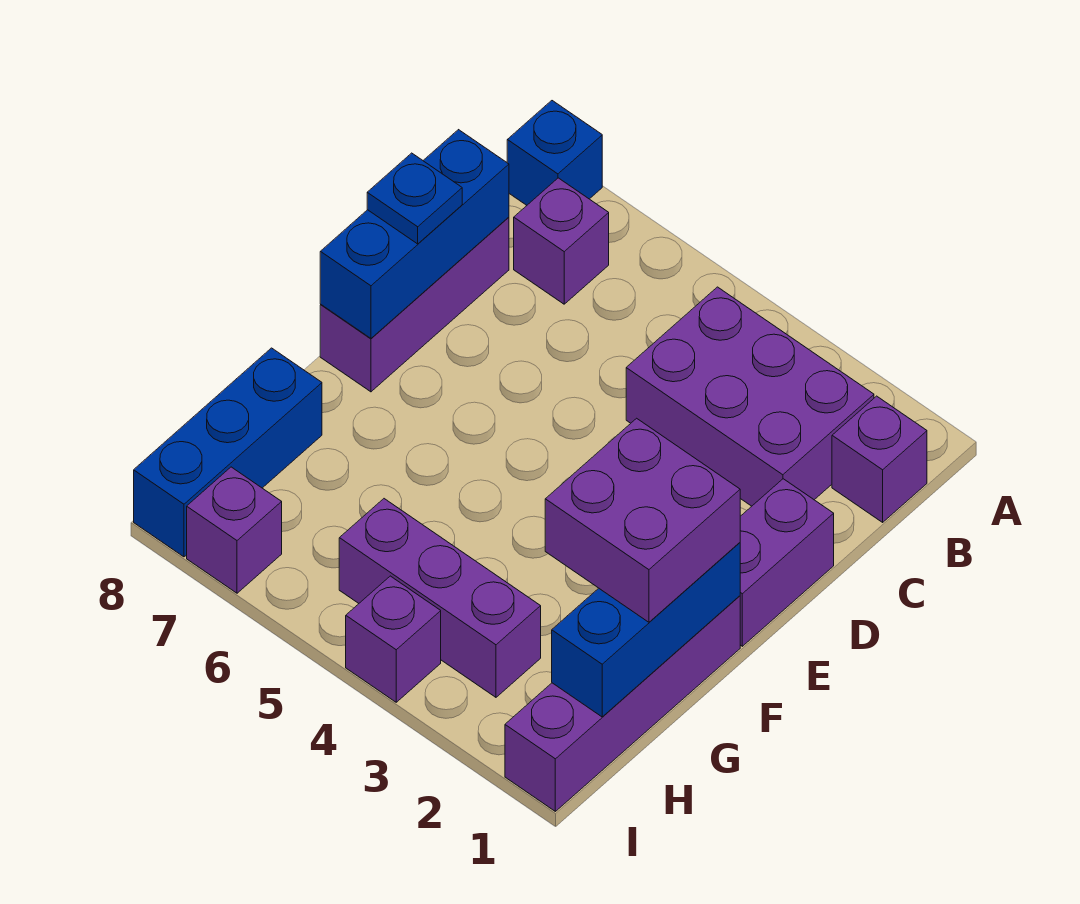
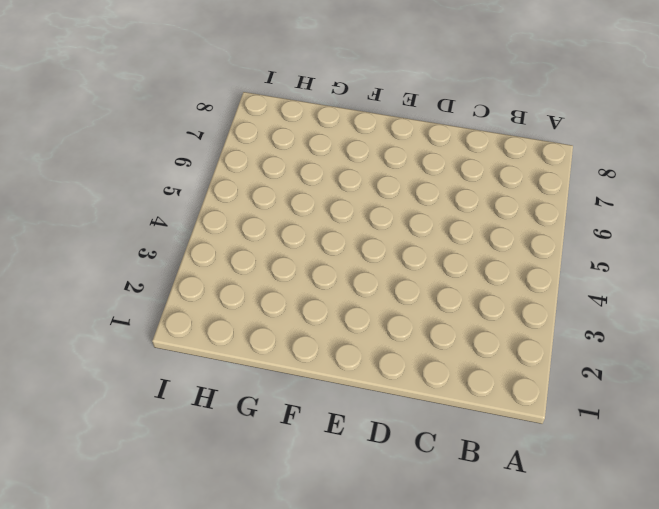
none -> blue brick A8 level 1
none -> purple brick B1 level 1
none -> purple brick B2:C4 level 1

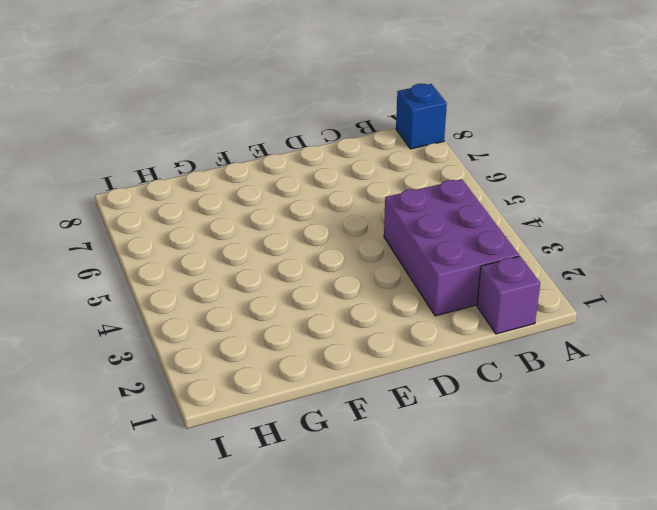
none -> purple brick B7 level 1
none -> purple brick C8:E8 level 1
none -> purple brick D1:E1 level 1

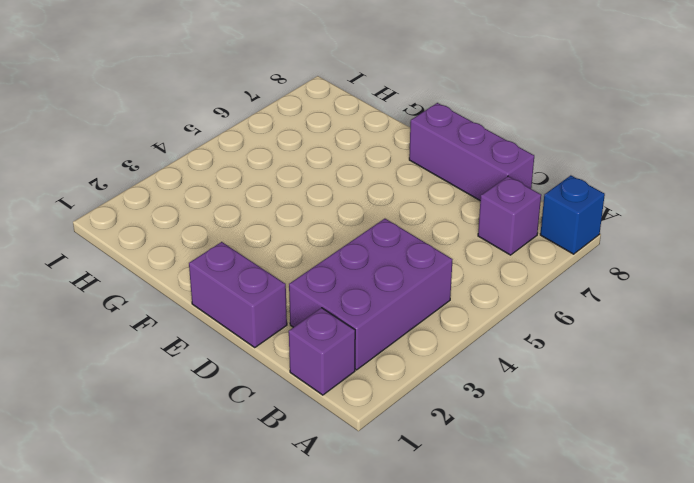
none -> purple brick F1:I1 level 1
none -> blue brick G8:I8 level 1
none -> purple brick H3:H5 level 1

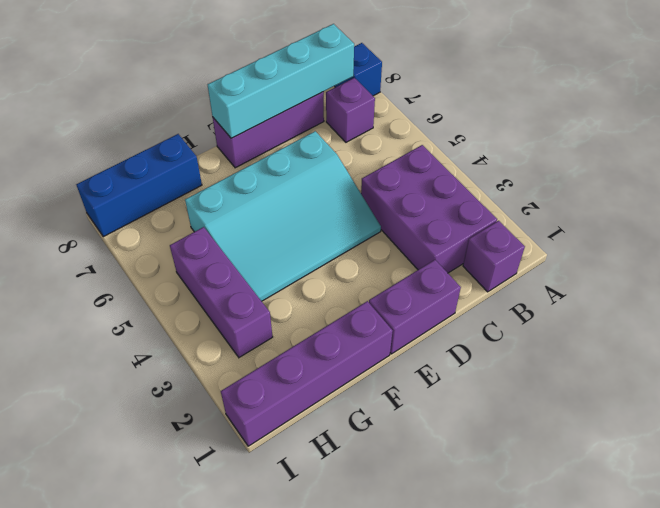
cyan brick B8:E8 level 2 -> blue brick C8:E8 level 2
cyan slope D4:G6 level 1 top 6 -> none
none -> purple brick I4 level 1
none -> purple brick I7 level 1
none -> blue brick F1:H1 level 2

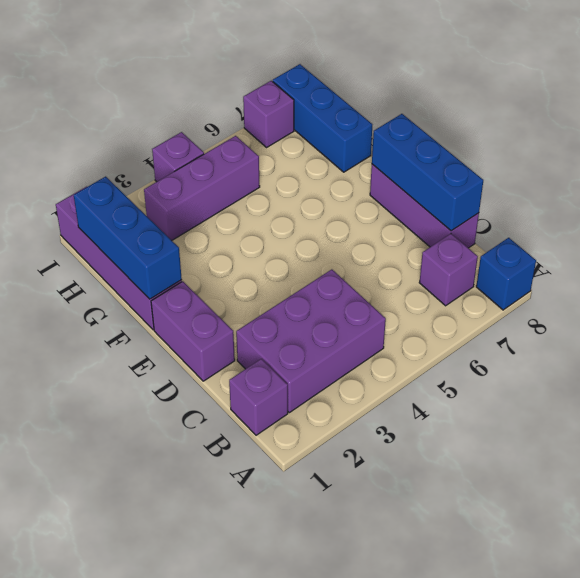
none -> blue plate D8 level 3
none -> purple brick F1:G2 level 3

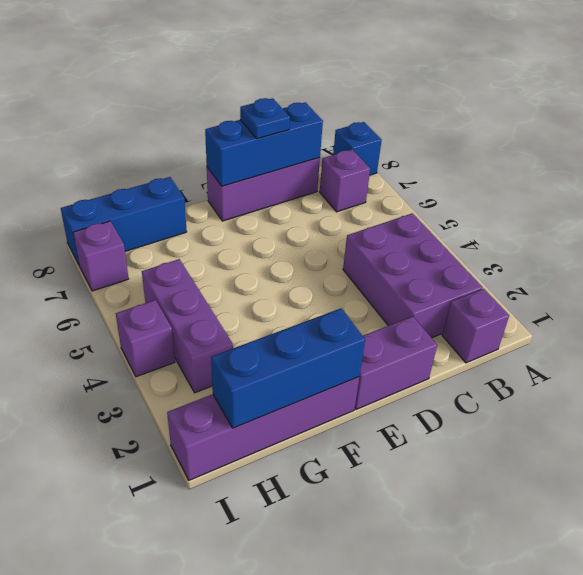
none -> purple brick F1:G2 level 3

